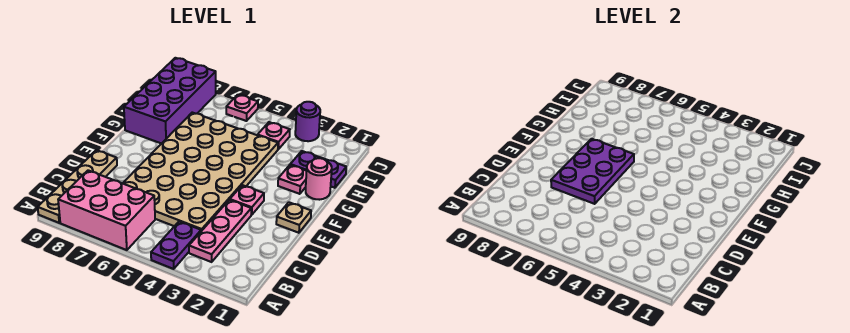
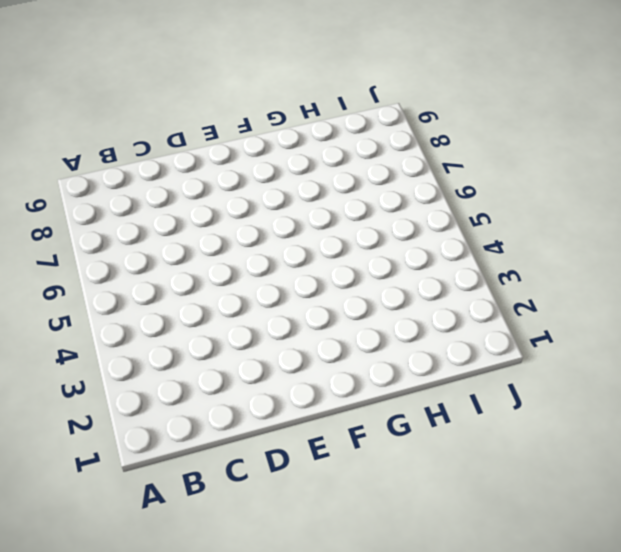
none -> purple plate A4:B4 level 1
none -> pink brick A6:B8 level 1
none -> tan plate A9:D9 level 1

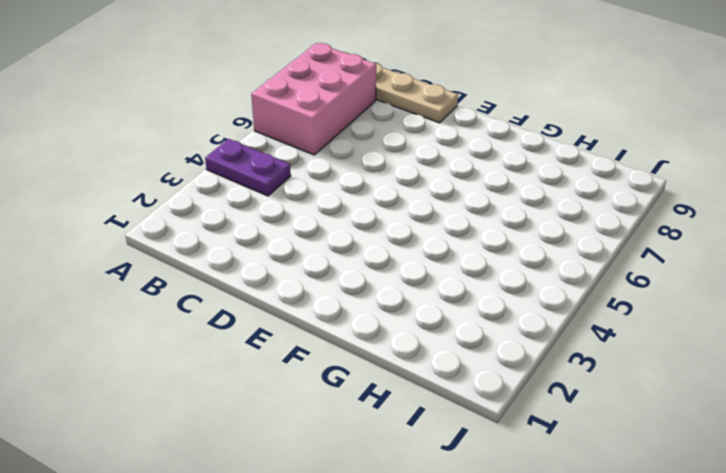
none -> pink plate B3:D3 level 1
none -> tan plate C4:H7 level 1
none -> tan plate E1 level 1

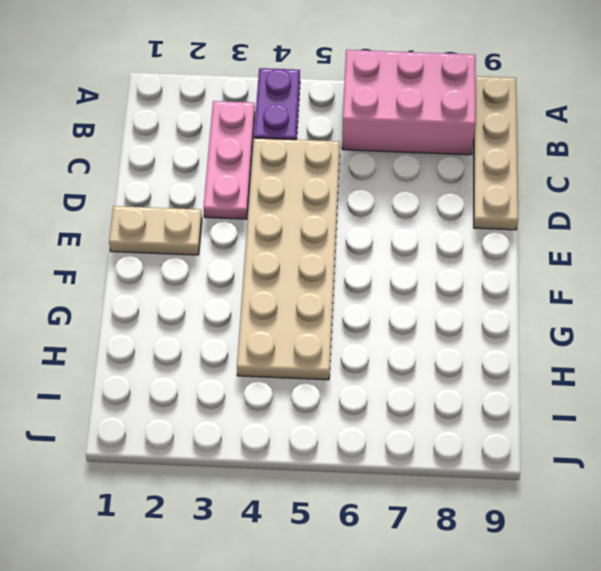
tan plate C4:H5 level 1 -> tan plate C4:H7 level 1
tan plate E1:E2 level 1 -> tan plate E1 level 1
none -> pink plate E3 level 1
none -> pink round brick G1 level 1
none -> pink plate G2 level 1

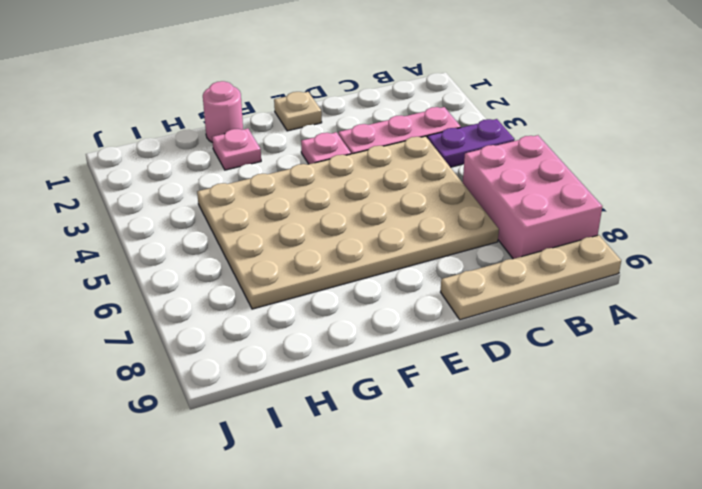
none -> purple brick G8:J9 level 1
none -> purple plate H1:H2 level 1
none -> pink plate I4 level 1

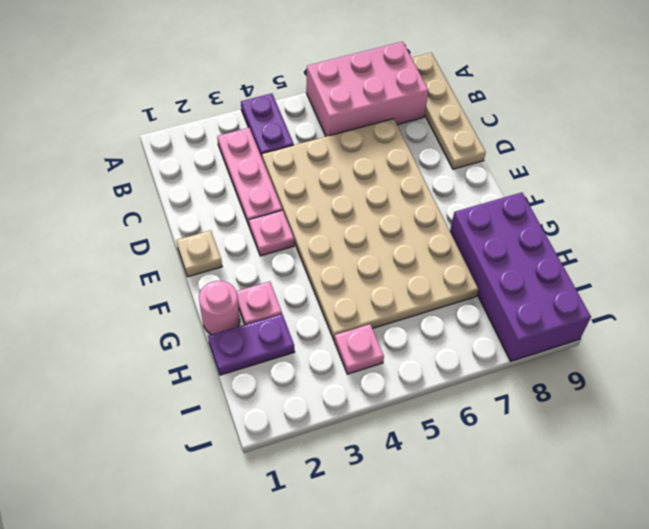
none -> purple round brick J3 level 1
none -> pink plate J6 level 1
none -> purple plate D6:F7 level 2

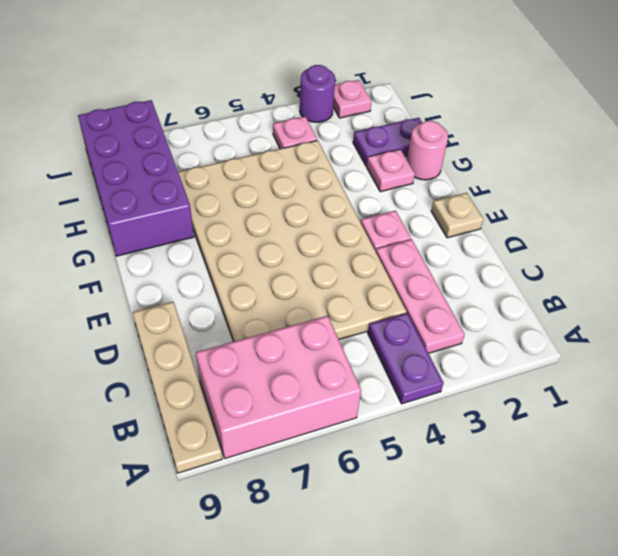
pink plate J2 level 1 -> pink plate J6 level 1
none -> purple plate D6:F7 level 2

